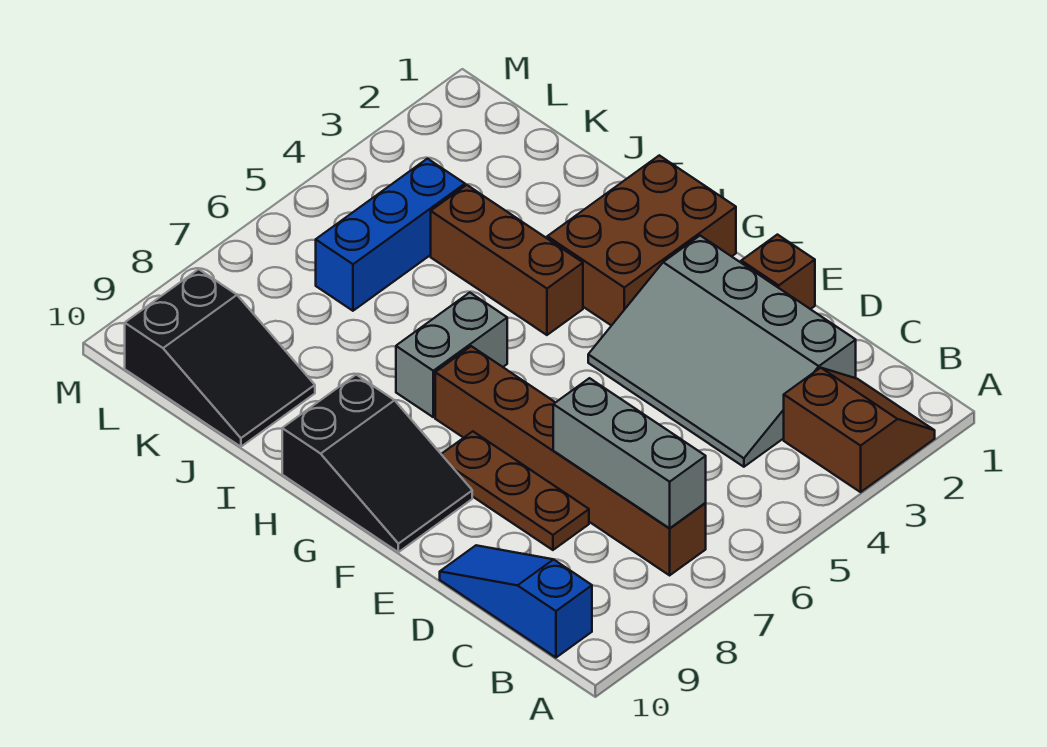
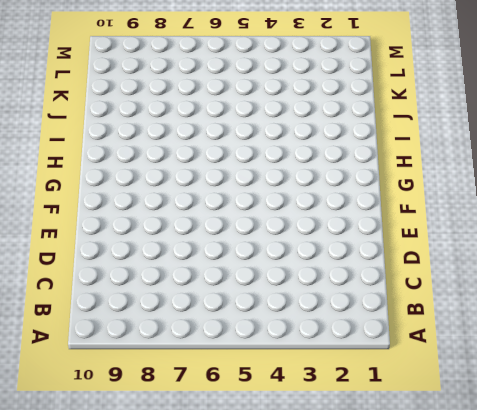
none -> brown slope A2:B3 level 1 top 3
none -> brown brick B7:G7 level 1
none -> blue slope B10:D10 level 1 top B

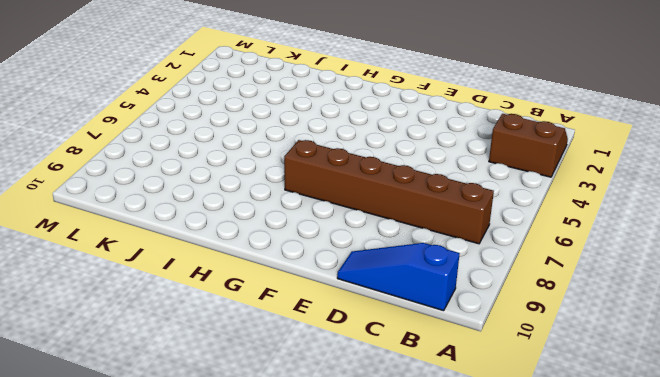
none -> grey slope C2:F4 level 1 top 2
none -> brown plate D8:F8 level 1
none -> brown brick E1 level 1

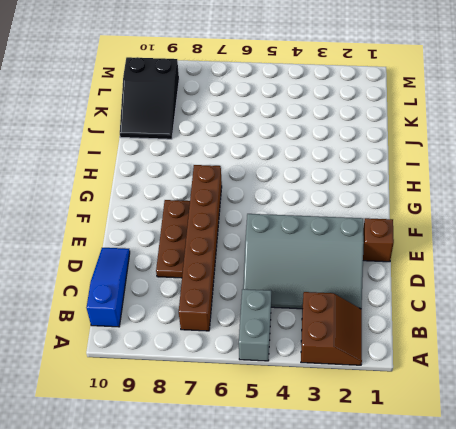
grey brick A5:B5 level 1 -> grey brick H6:H7 level 1
grey slope C2:E5 level 1 top E -> grey slope C2:F4 level 1 top 2
none -> black slope F9:H10 level 1 top H
none -> brown brick G1:H3 level 1
none -> brown brick H4:J4 level 1

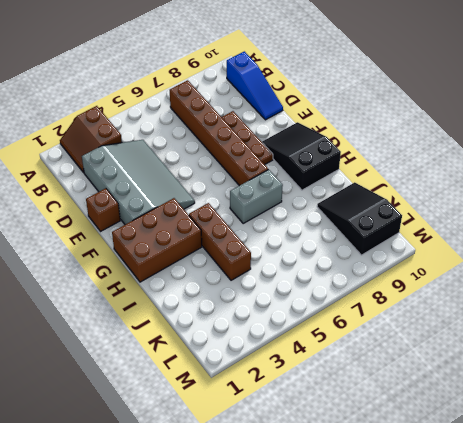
none -> blue brick K4:K6 level 1
none -> grey brick B7:D7 level 2

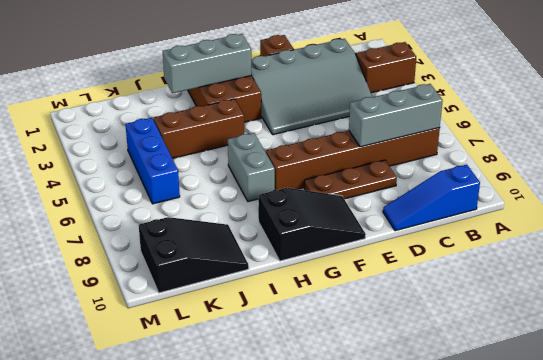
grey brick G2:I2 level 2 -> none

